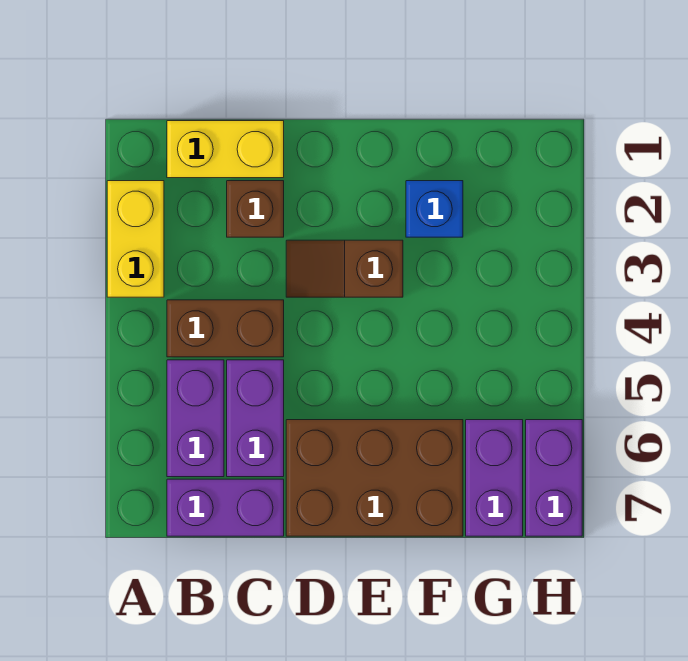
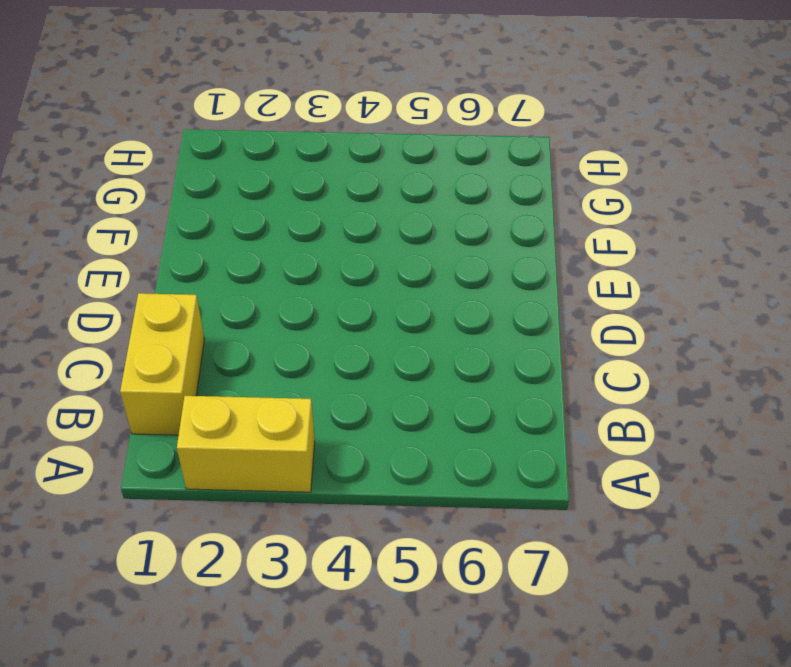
none -> brown brick B4:C4 level 1
none -> purple brick B5:B6 level 1
none -> purple brick B7:C7 level 1

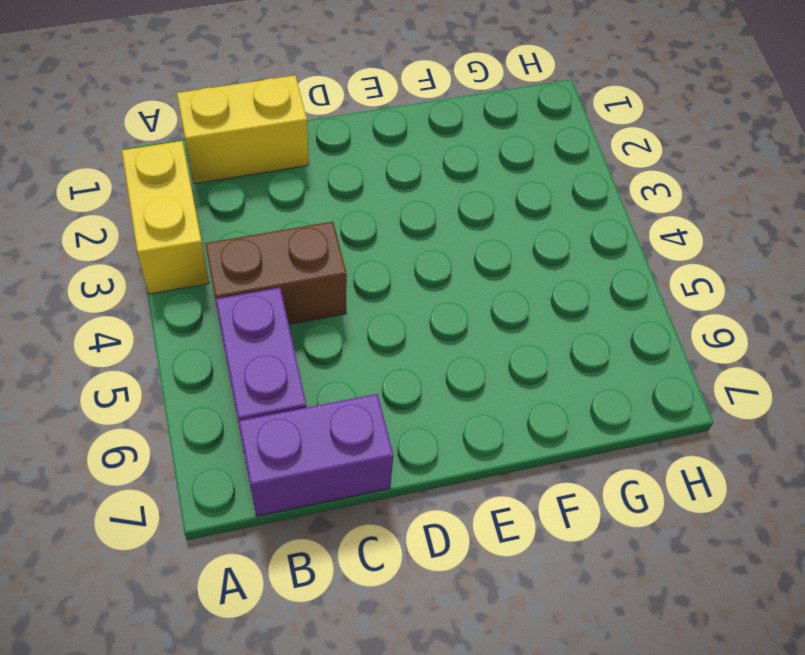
none -> brown brick C2 level 1
none -> purple brick C5:C6 level 1
none -> brown slope D3:E3 level 1 top E

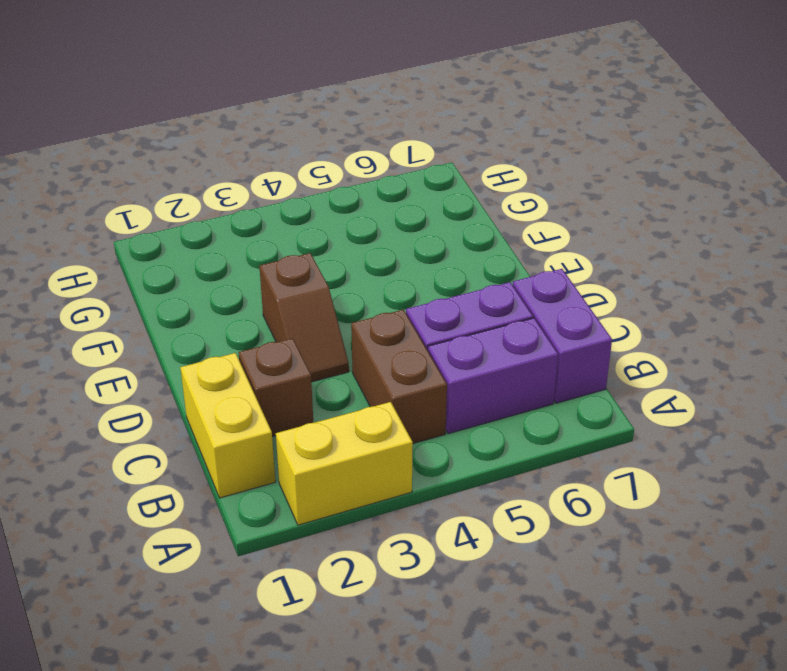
none -> brown brick D6:F7 level 1
none -> blue brick F2 level 1
none -> purple brick G6:G7 level 1

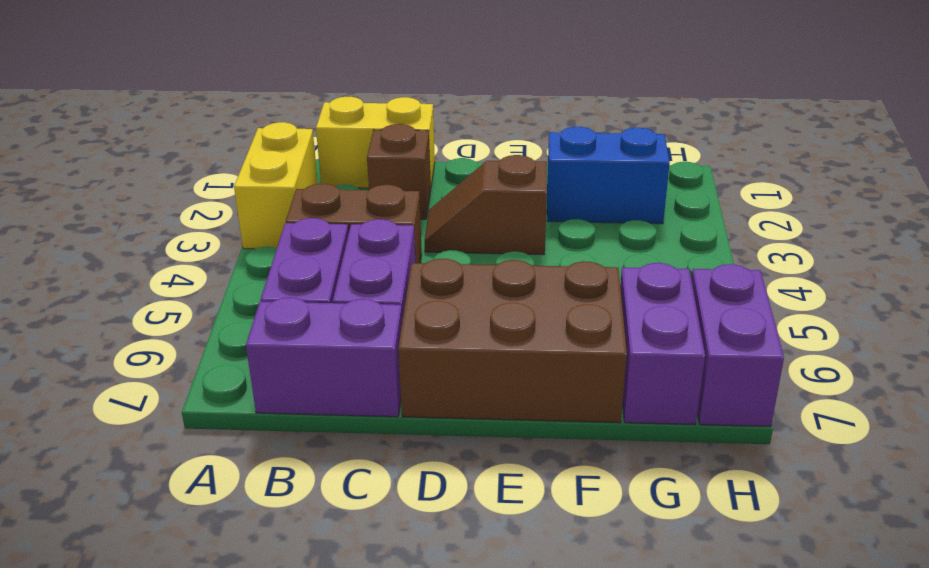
blue brick F2:G2 level 1 -> blue brick F2 level 1

